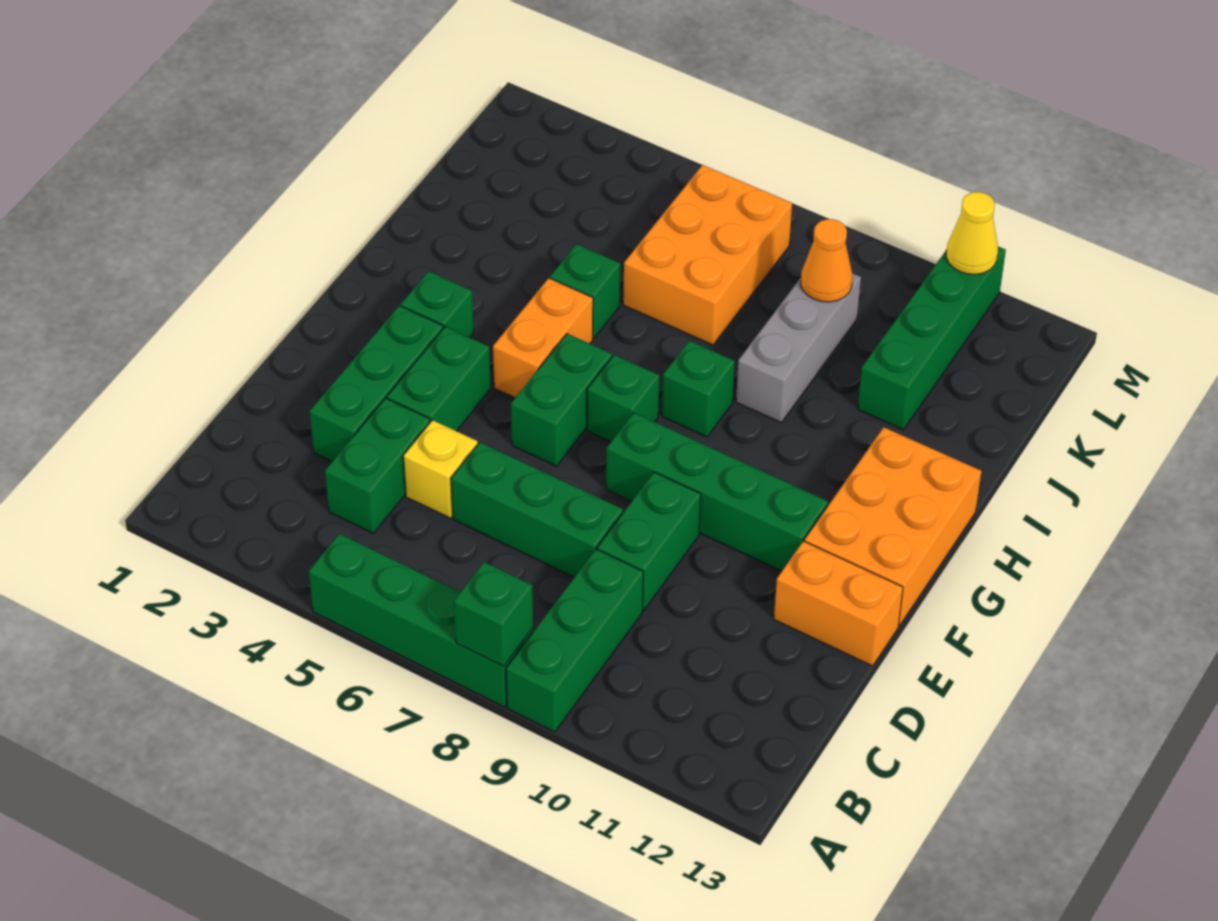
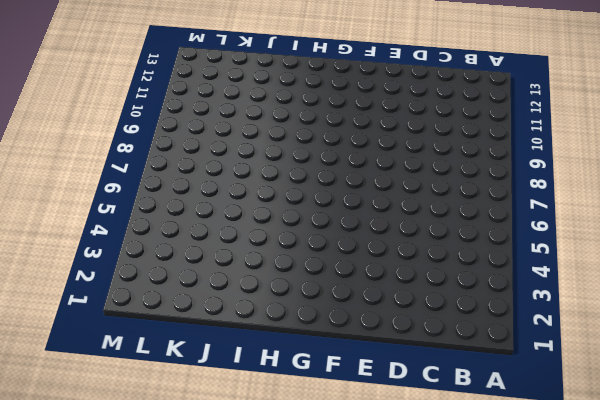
none -> green brick A5:A8 level 1
none -> green brick A9:C9 level 1
none -> green brick C4:D4 level 1

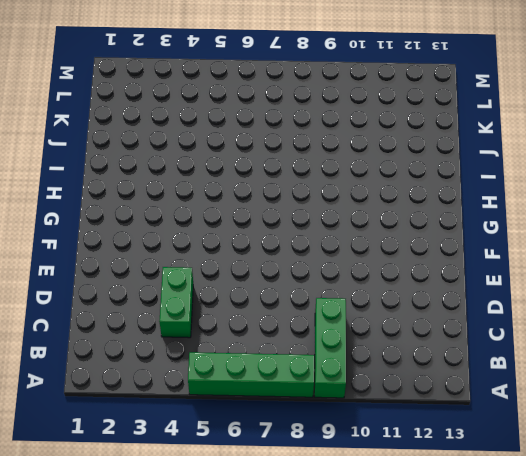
none -> green brick D3:F3 level 1
none -> yellow brick D5 level 1
none -> green brick D6:D8 level 1

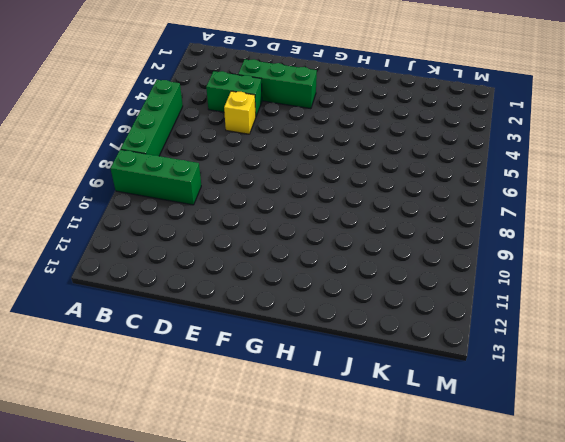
none -> green brick D6:D8 level 1
none -> green brick D9:E9 level 1
none -> green brick E4:F4 level 1

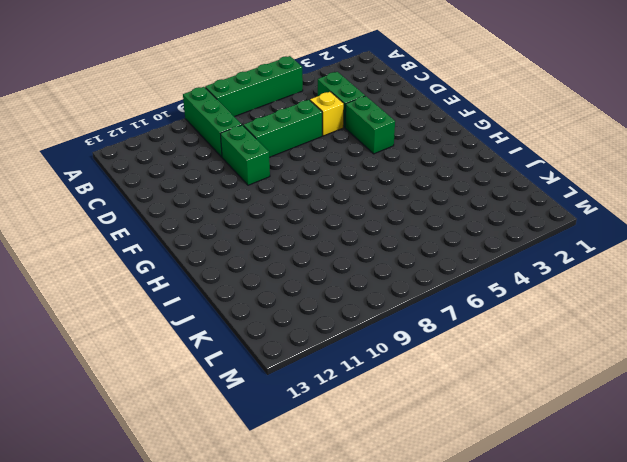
none -> green brick D3:F3 level 1
none -> orange brick E12:E13 level 1
none -> green brick F6:G6 level 1

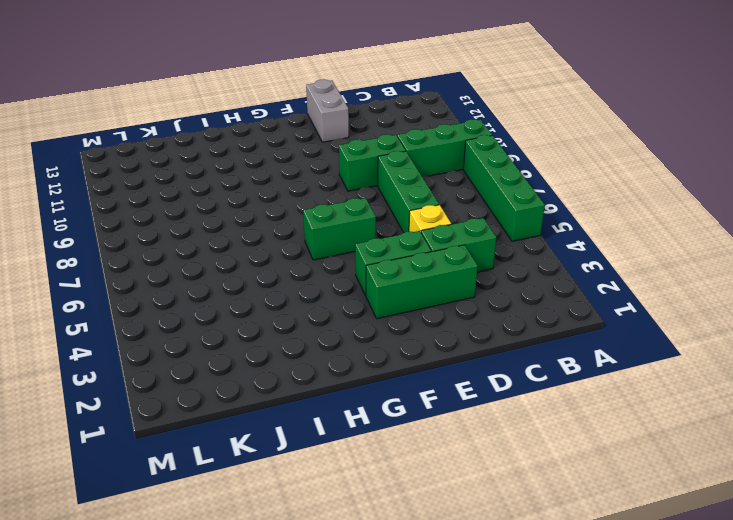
grey brick E12:E13 level 1 -> orange brick E12:E13 level 1
none -> green brick F8:F11 level 1
none -> orange brick F12:H13 level 1
none -> green brick G3 level 1

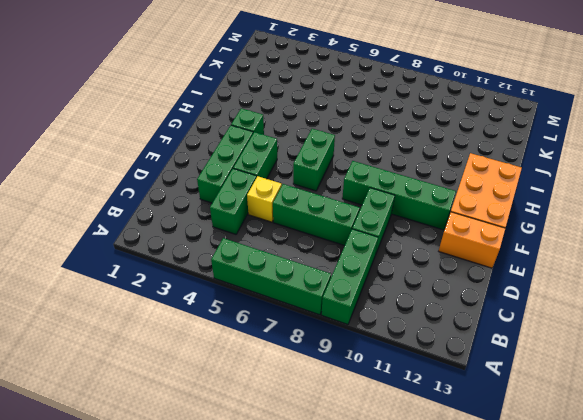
none -> orange brick G5:H5 level 1
none -> green brick G7 level 1
none -> green brick H8 level 1

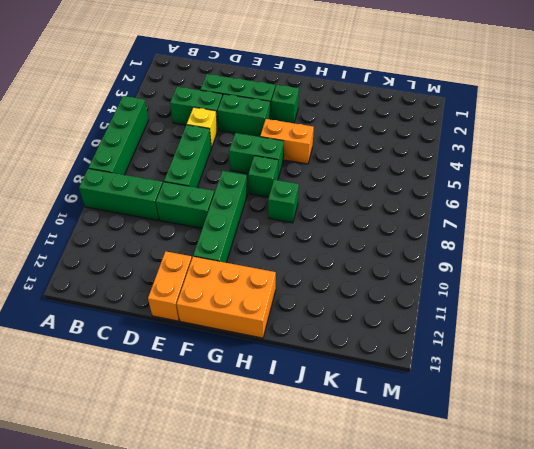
none -> green brick I5 level 1
none -> grey brick I9:K9 level 1
none -> orange brick J6:L7 level 1

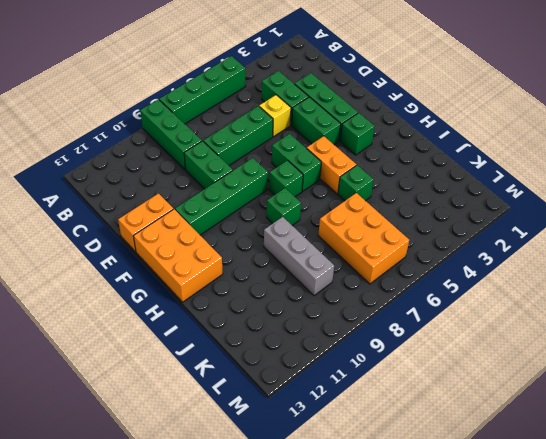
none -> green brick J11:M11 level 1
none -> green brick A8 level 2
none -> orange cone K9 level 2

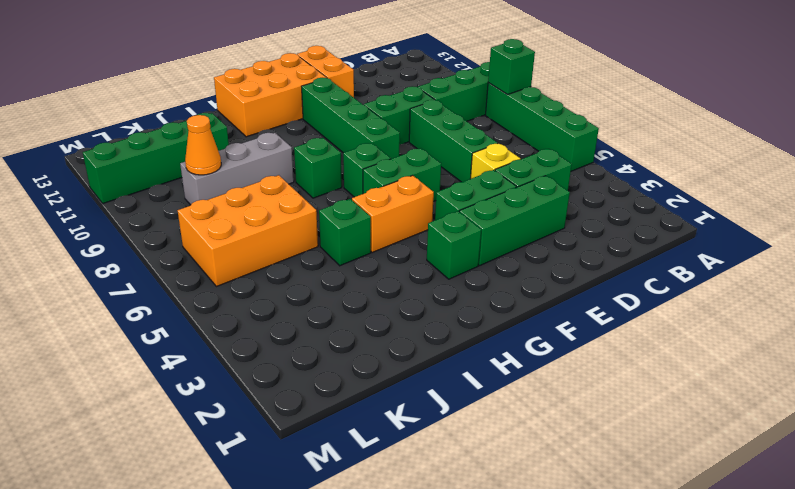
none -> yellow cone M11 level 2

